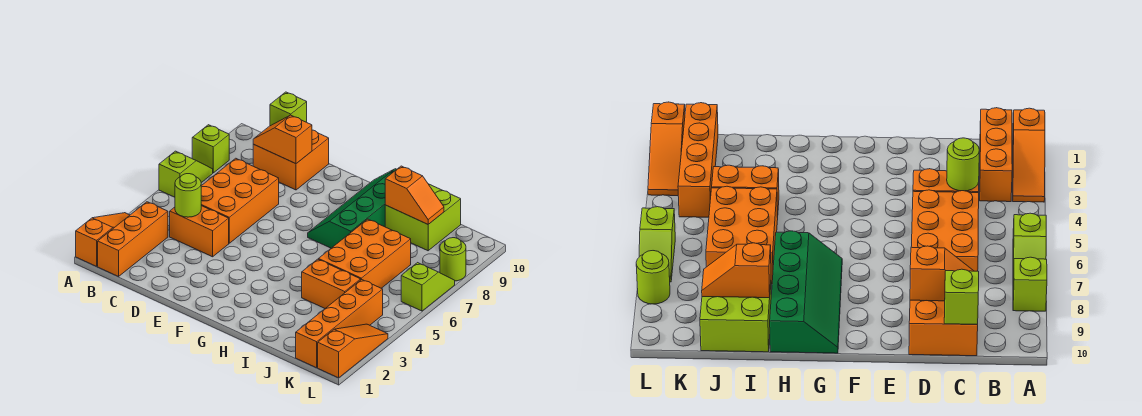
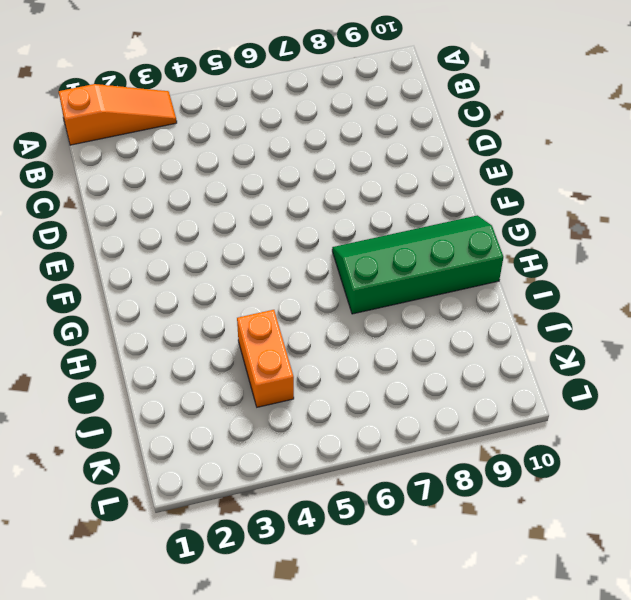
none -> lime slope A6:A7 level 1 top 6
none -> lime brick A8 level 1
none -> orange brick B1:B3 level 1

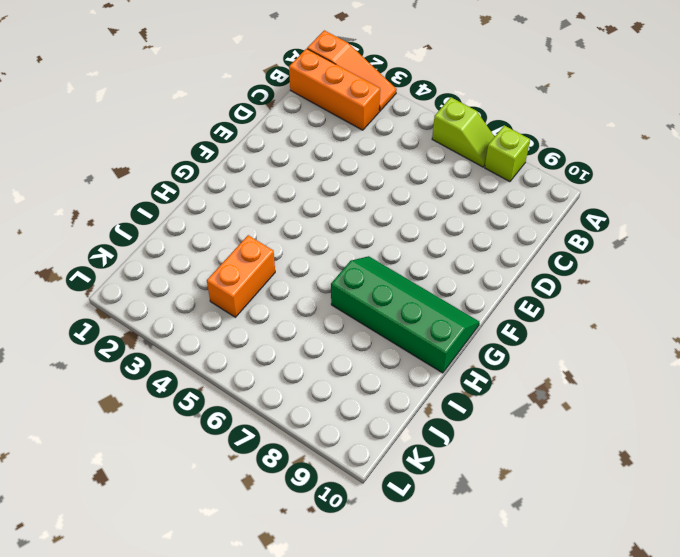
none -> orange brick C4:D4 level 1
none -> orange brick C5:D7 level 1
none -> orange brick C9:D10 level 1

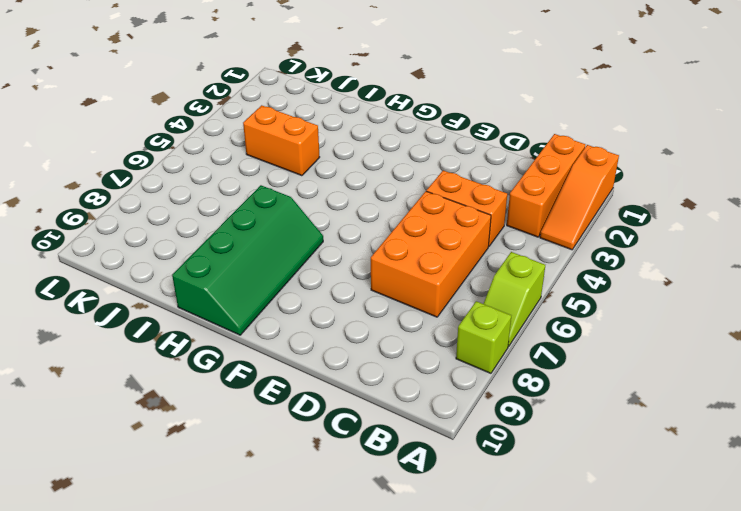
none -> orange brick C9:D10 level 1
none -> orange brick I5:J7 level 1
none -> lime brick I9:J10 level 1

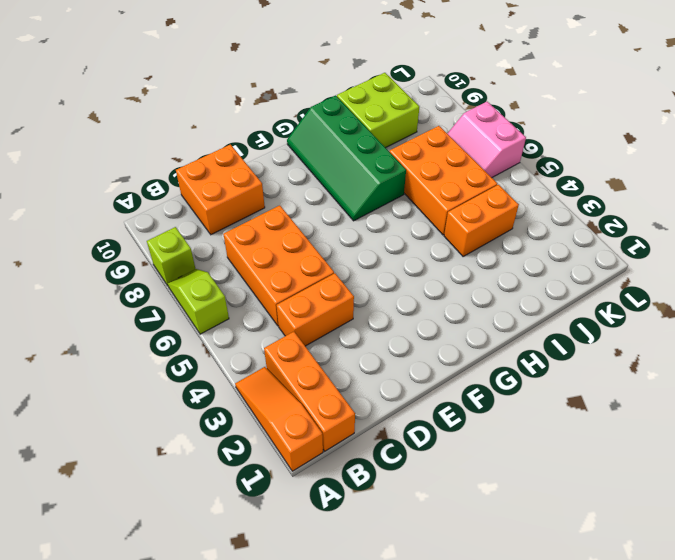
pink slope K6:L7 level 1 top L -> lime slope L6:L7 level 1 top 6
none -> orange brick K1:K4 level 1
none -> orange slope L1:L3 level 1 top 1
none -> lime round brick L8 level 1

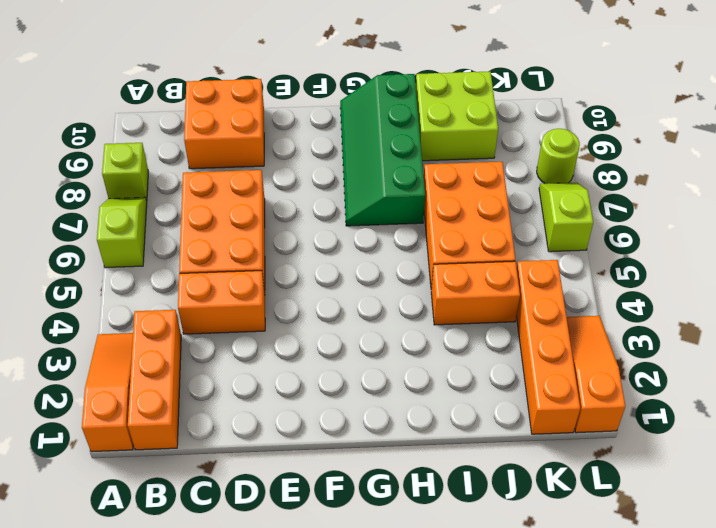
none -> lime round brick C4 level 2
none -> orange slope C9:D9 level 2 top D
none -> lime brick C10 level 2

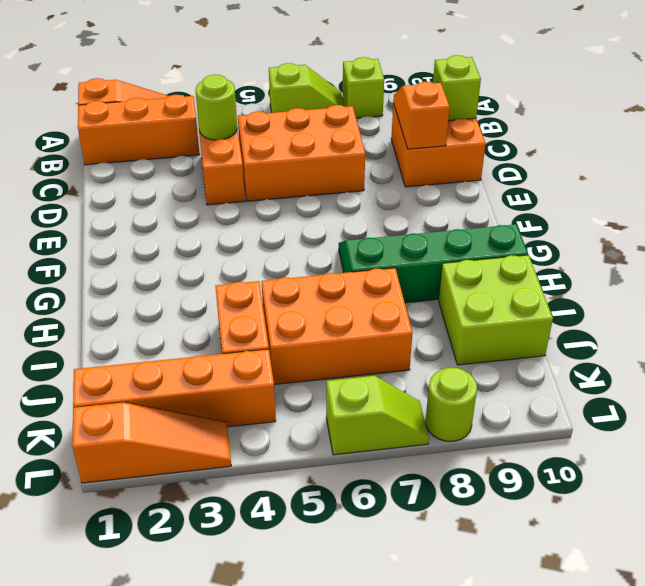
none -> orange slope I9:J9 level 2 top I

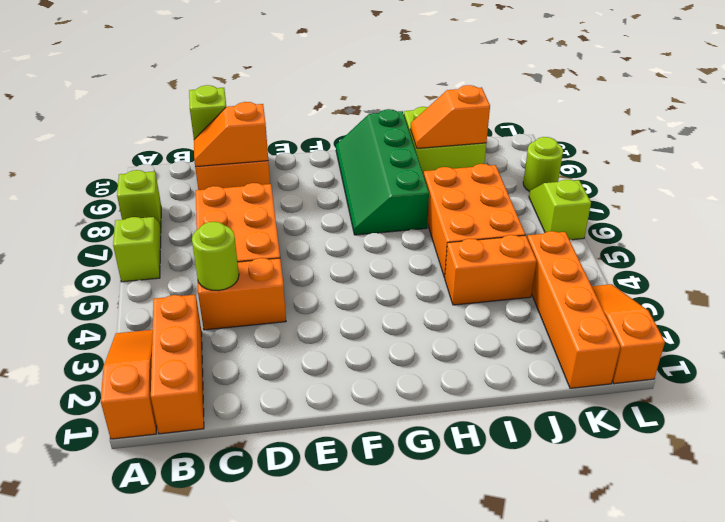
orange slope I9:J9 level 2 top J -> orange slope I9:J9 level 2 top I

